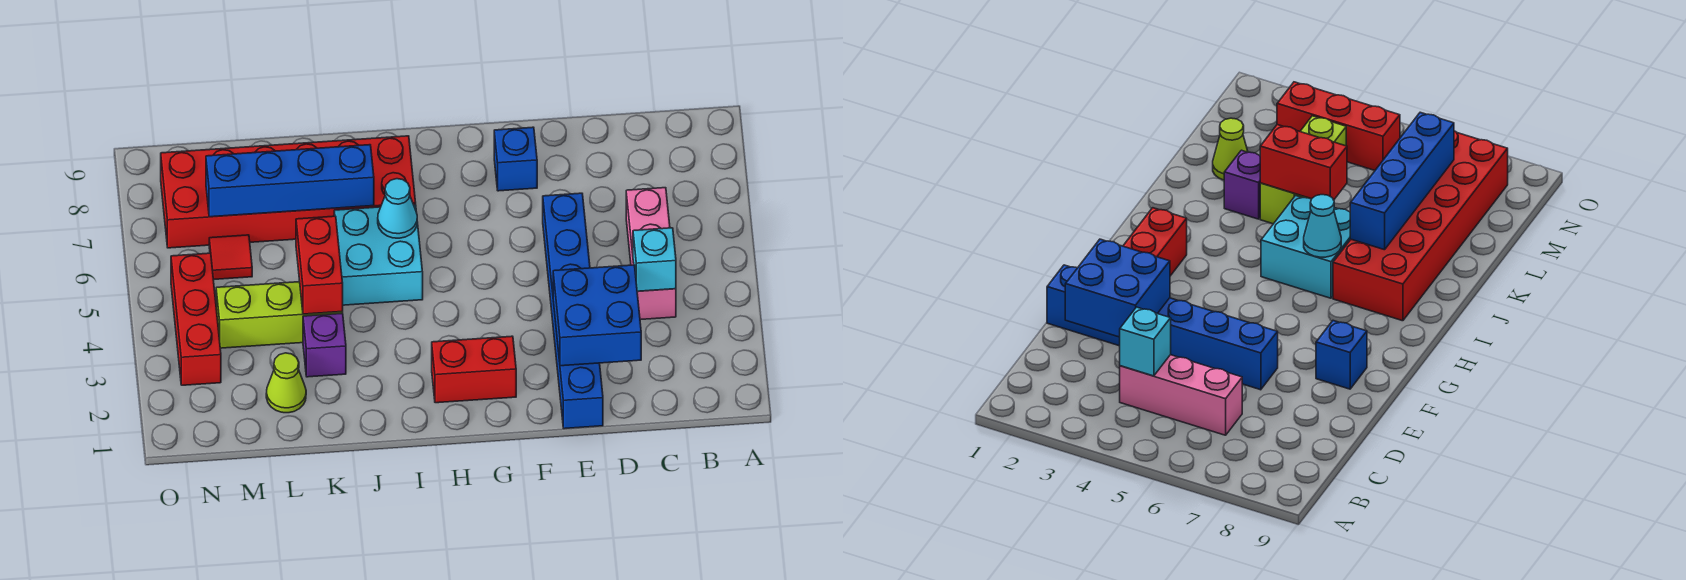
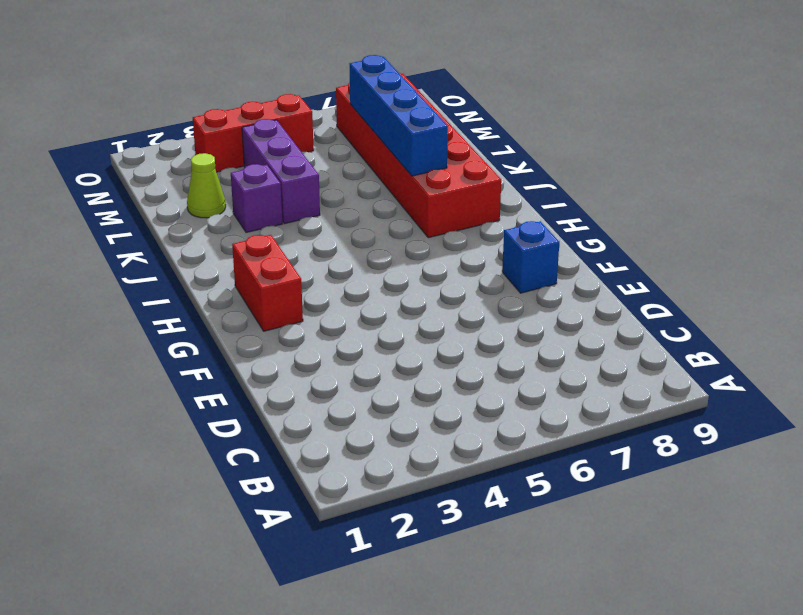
purple brick K4:M4 level 1 -> lime brick K4:M4 level 1
none -> pink brick C4:C6 level 1
none -> blue brick E1:E6 level 1
none -> cyan brick I5:J6 level 1

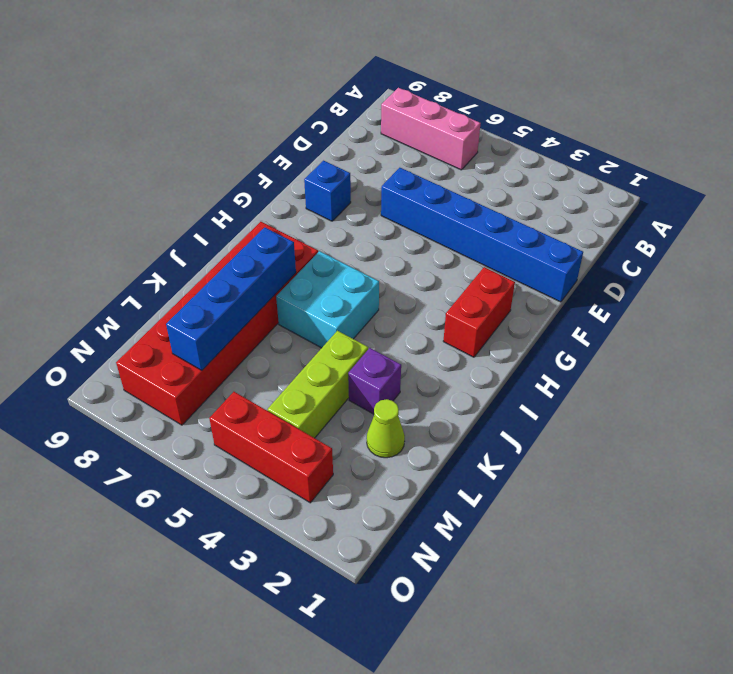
pink brick B6:B8 level 1 -> pink brick C4:C6 level 1
none -> red tile M6 level 1
none -> cyan brick C4 level 2
none -> blue brick D2:E3 level 2

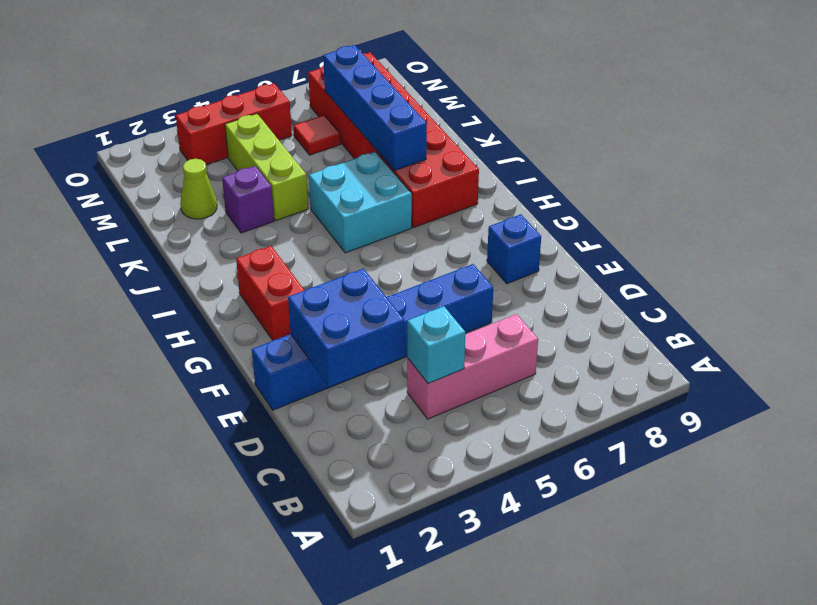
none -> cyan cone I6 level 2
none -> red brick K4:K5 level 2

